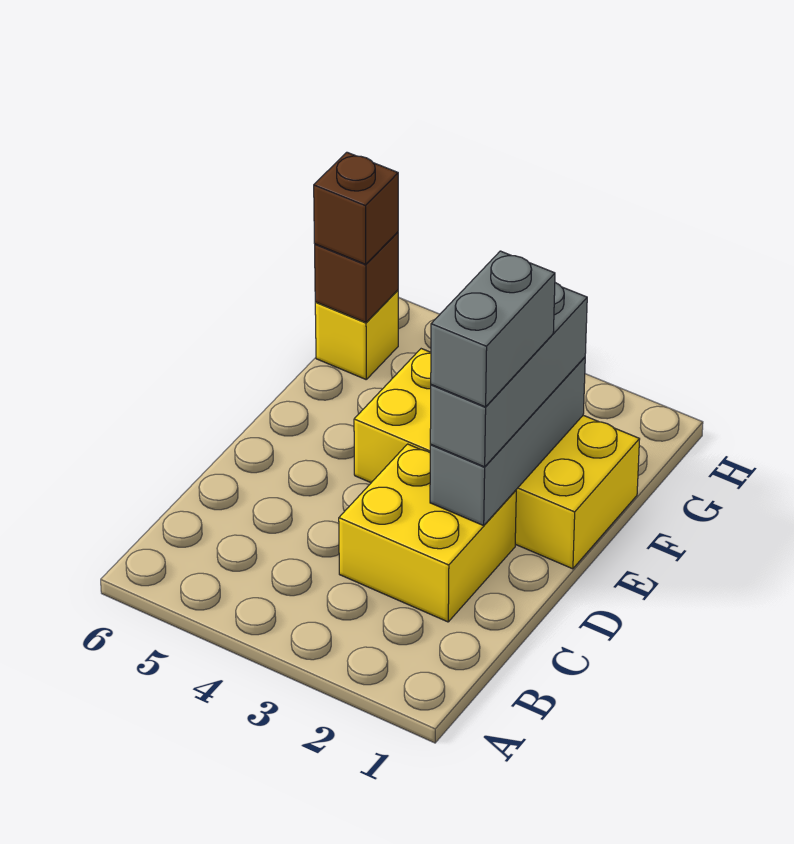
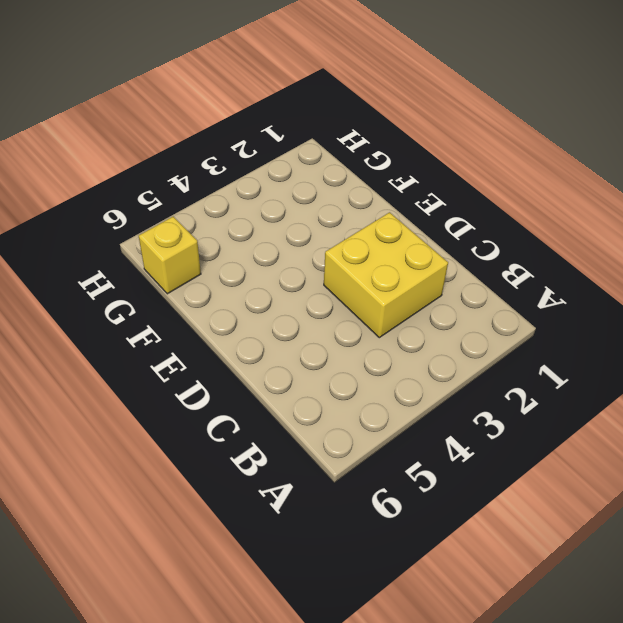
none -> yellow brick E1:F4 level 1
none -> grey brick D2:F2 level 2

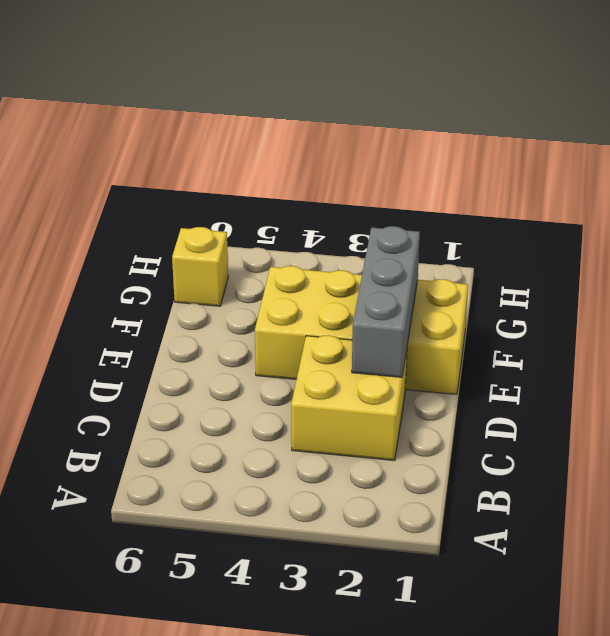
none -> brown brick G6 level 2
none -> grey brick D2:F2 level 3

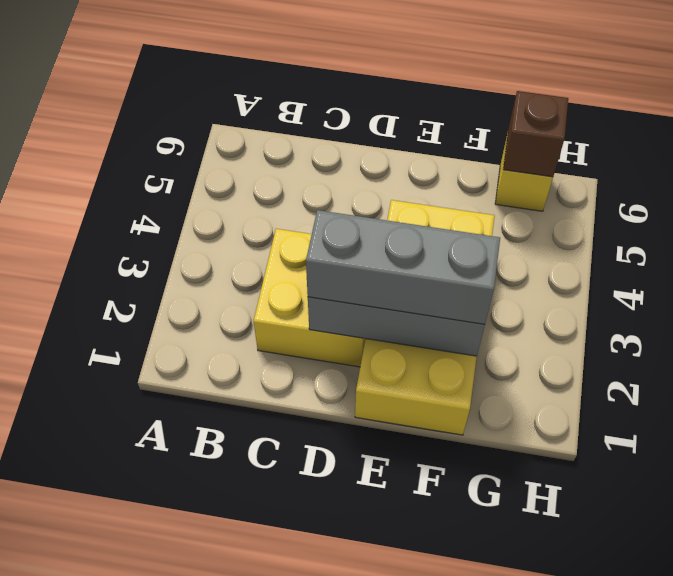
none -> brown brick G6 level 3
none -> grey brick D2:E2 level 4

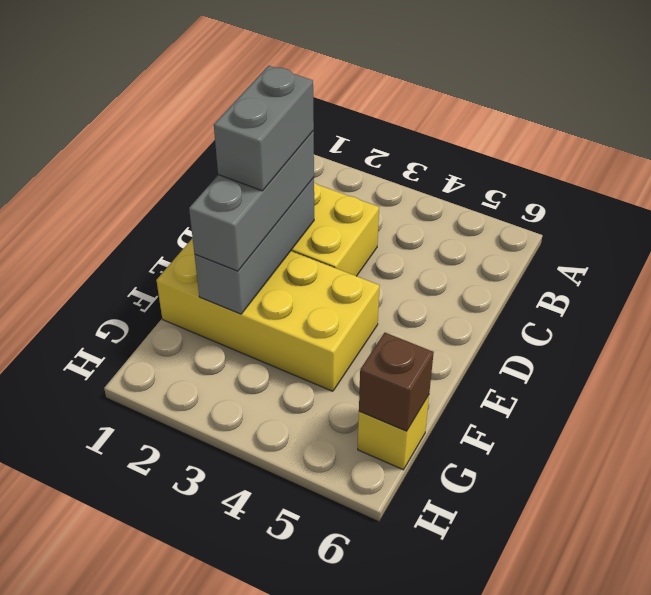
none -> brown brick G6 level 3

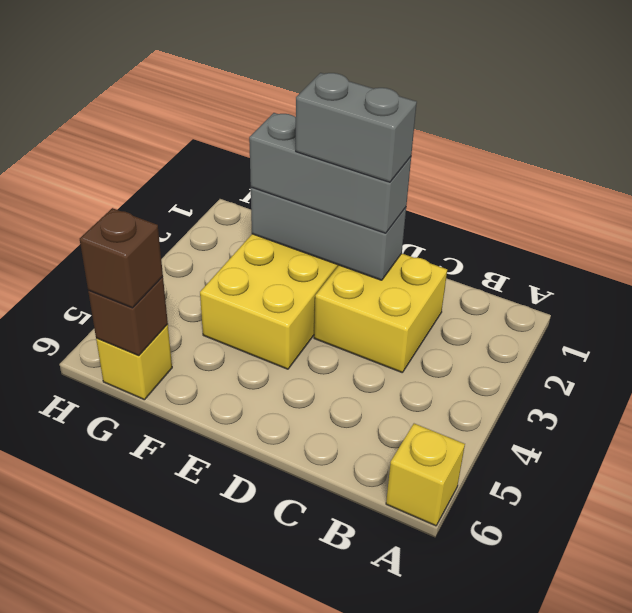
yellow brick A6 level 1 -> none

